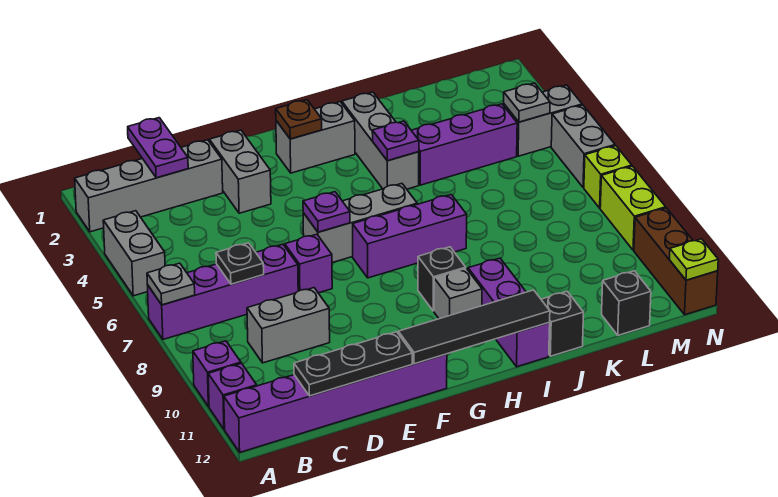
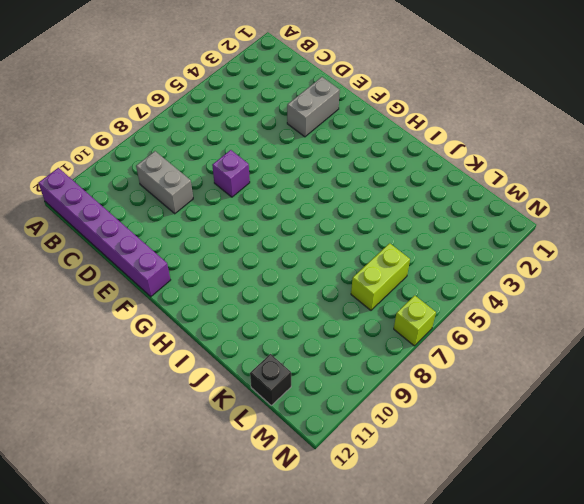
lime brick L6:L7 level 1 -> lime brick N8:N9 level 1
none -> grey brick A2:D2 level 1
none -> grey brick A4:A5 level 1
none -> purple brick A7:D7 level 1
none -> purple brick A10 level 1

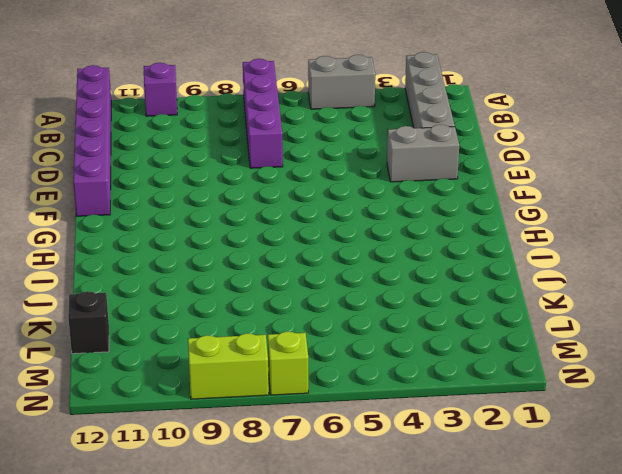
none -> purple brick A11 level 1
none -> grey brick C9:D9 level 1
none -> purple brick E7 level 1
none -> grey brick F6:H6 level 1

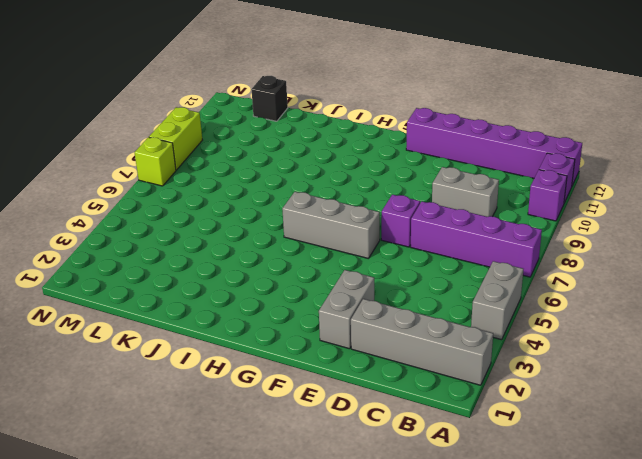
none -> grey brick G2:H2 level 1
none -> purple brick G7:I7 level 1
none -> black brick H9 level 1
none -> grey brick H10 level 1

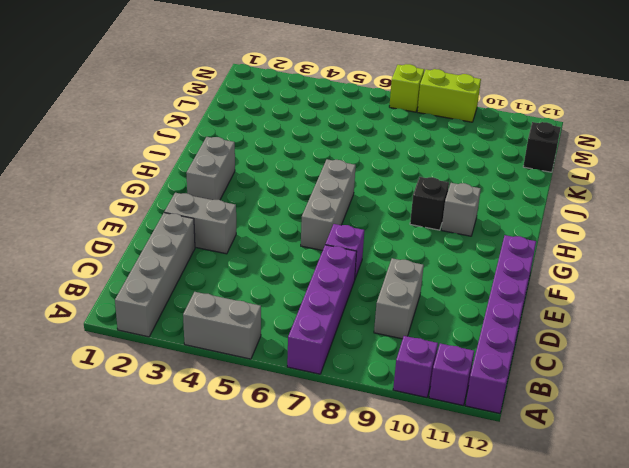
none -> purple brick G7:I7 level 1
none -> grey brick I2:I4 level 1
none -> purple brick I10:I12 level 1
none -> purple brick J4:L4 level 1

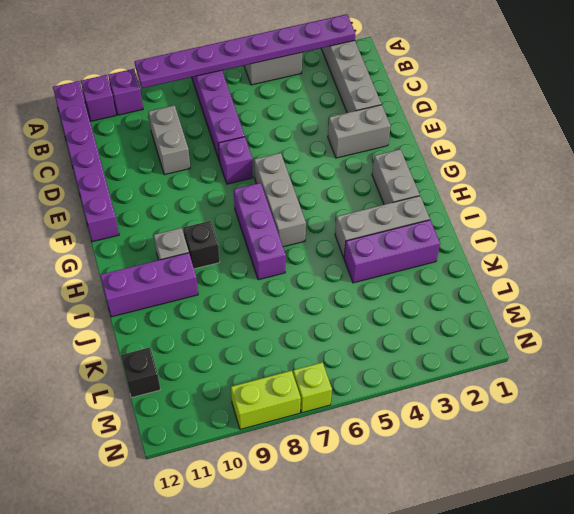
purple plate A2:A9 level 2 -> grey plate A7 level 2
purple brick J2:J4 level 1 -> purple brick J4:L4 level 1
none -> black brick J12 level 1
none -> grey brick M4:N4 level 1
none -> grey brick N5:N6 level 1
none -> brown brick N10:N12 level 1

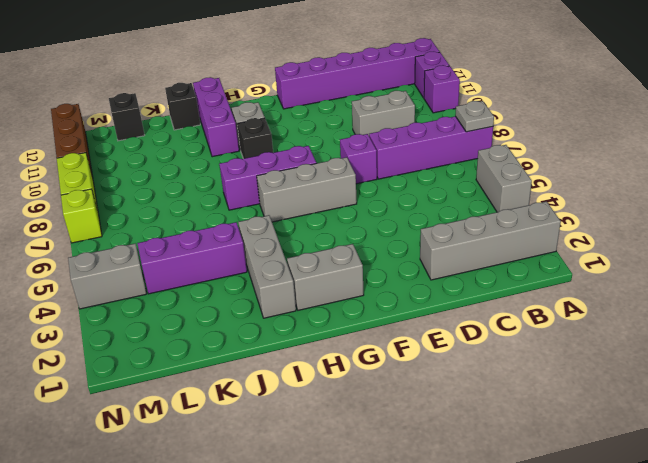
none -> grey brick E2:E3 level 1
none -> grey brick N5:N6 level 1
none -> purple plate C1:C2 level 2
none -> black plate C7 level 2

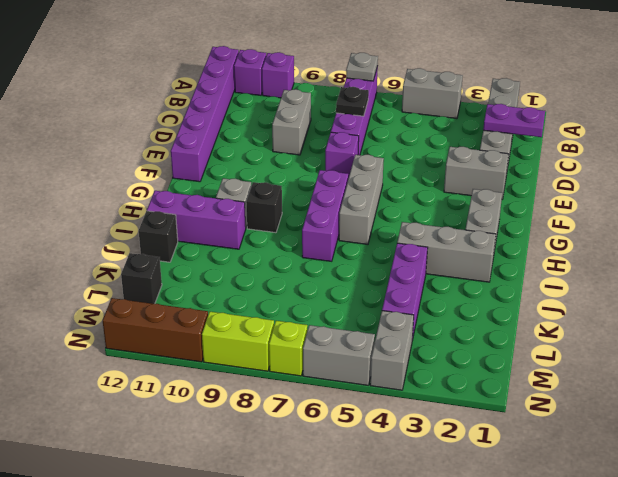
none -> black plate C12:E12 level 2
none -> purple plate F6 level 2
none -> black tile F12:I12 level 2
none -> brown plate G2 level 2

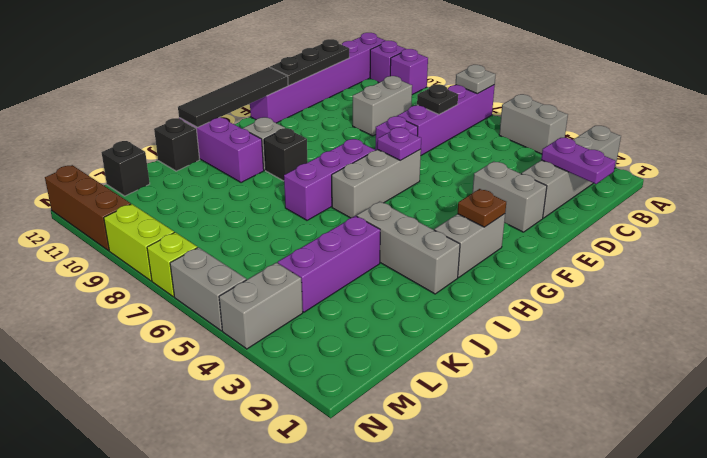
none -> purple plate I4 level 2
none -> grey plate M4 level 2
none -> lime plate N12 level 2

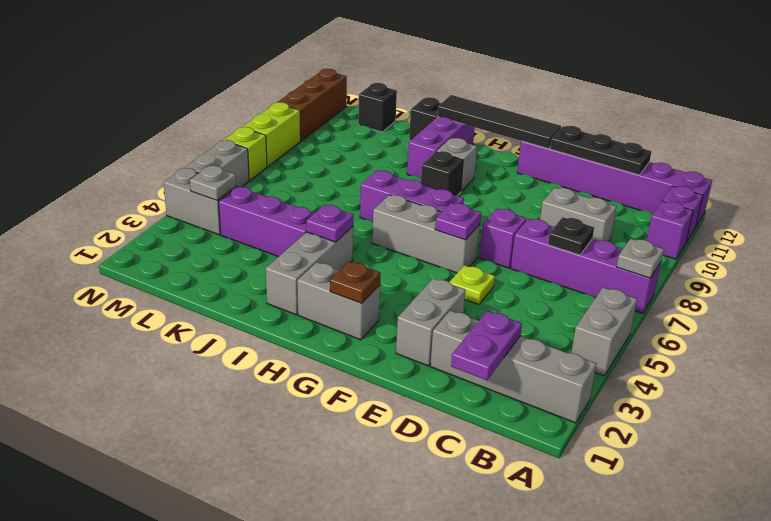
lime plate E5 level 1 -> lime plate N12 level 2

